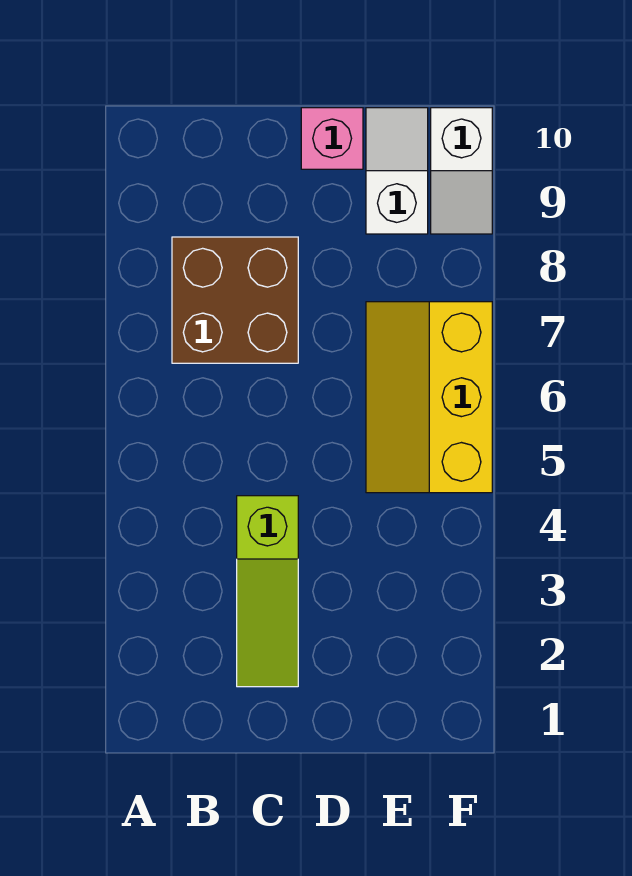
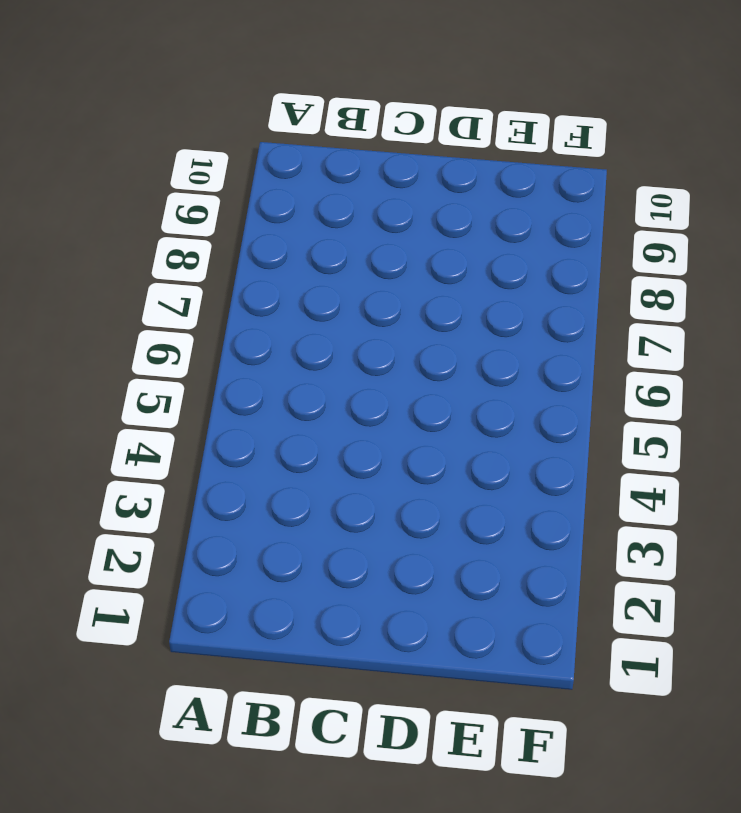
none -> brown brick B7:C8 level 1
none -> lime slope C2:C4 level 1 top 4

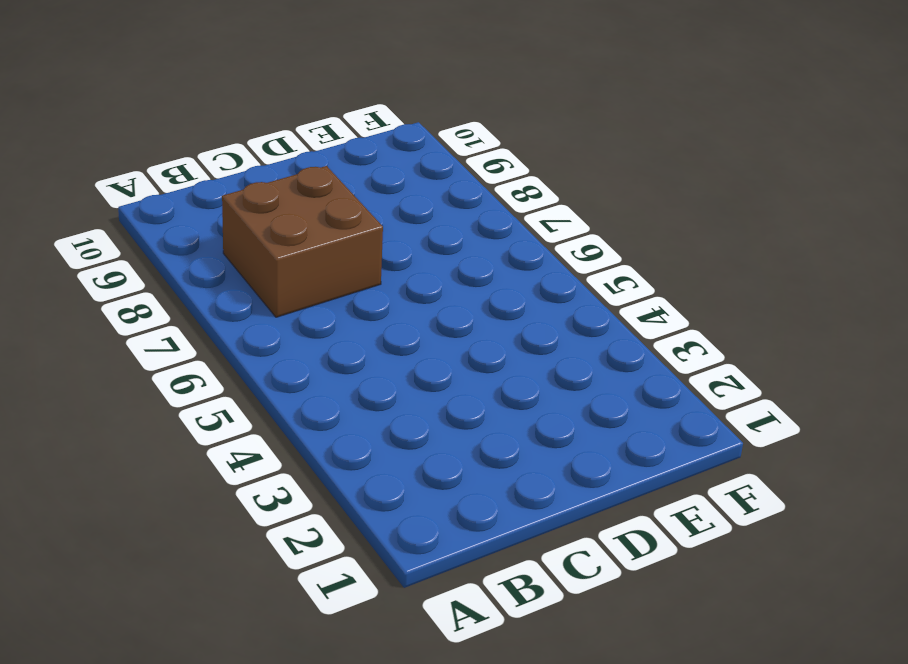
none -> lime slope C2:C4 level 1 top 4
none -> pink brick D10 level 1

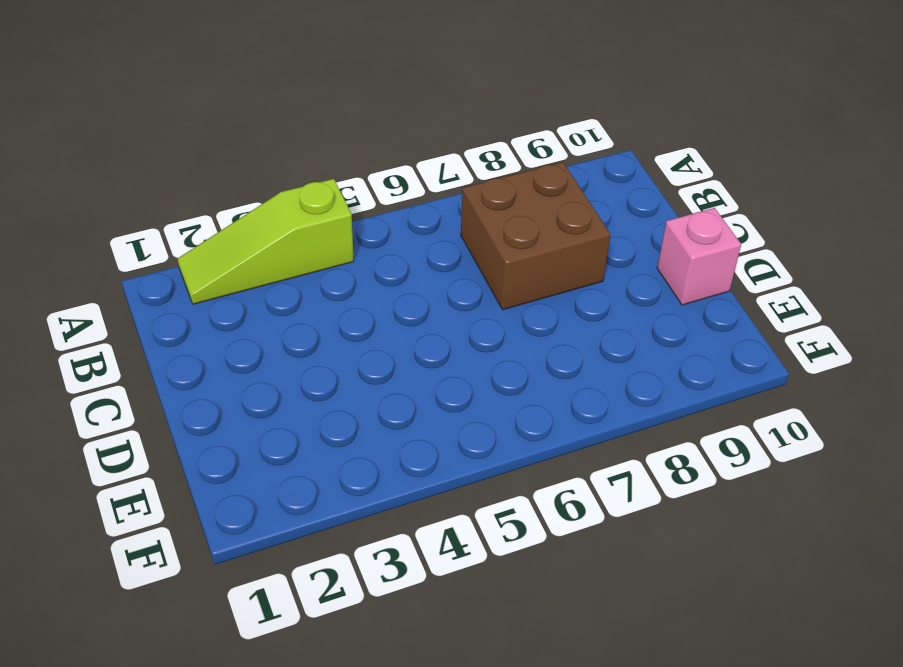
lime slope A2:A4 level 1 top 4 -> lime slope C2:C4 level 1 top 4
none -> yellow slope E5:F7 level 1 top F
none -> white slope E9:E10 level 1 top 9

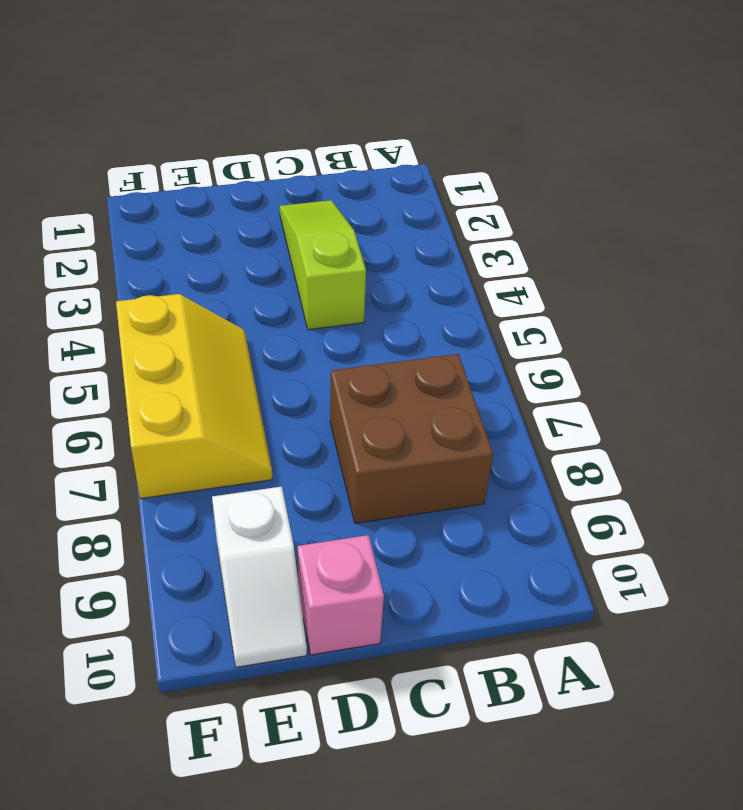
none -> white slope F9:F10 level 1 top 10

